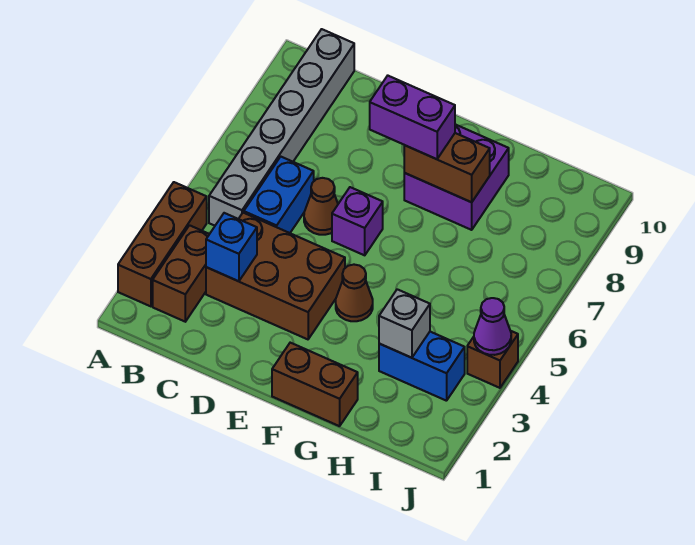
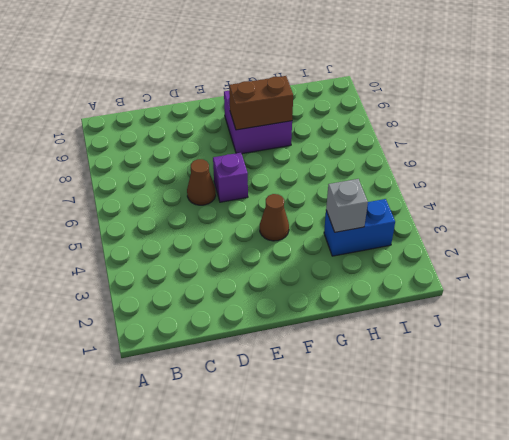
none -> brown brick A2:A4 level 1
none -> brown brick B2:B3 level 1
none -> grey brick B5:B10 level 1

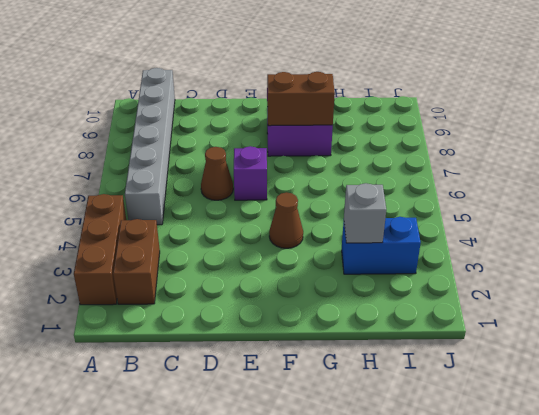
none -> brown brick C3:E4 level 1
none -> blue brick C5:C6 level 1
none -> brown brick F1:G1 level 1

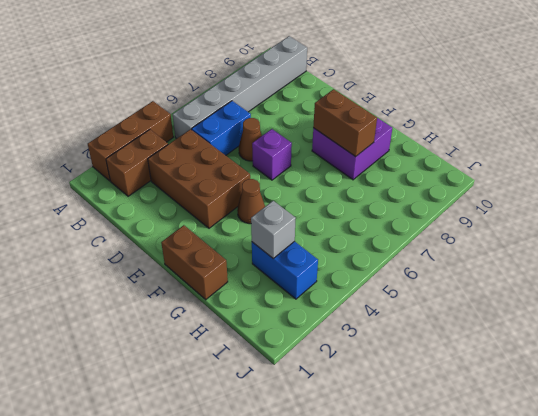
none -> brown brick J4 level 1
none -> blue brick C3 level 2
none -> purple cone J4 level 2

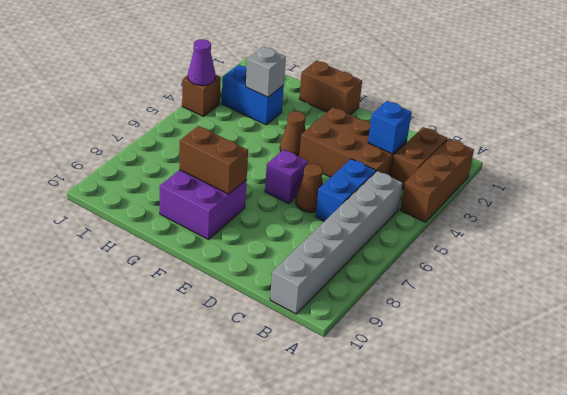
none -> purple brick E8:F8 level 3

